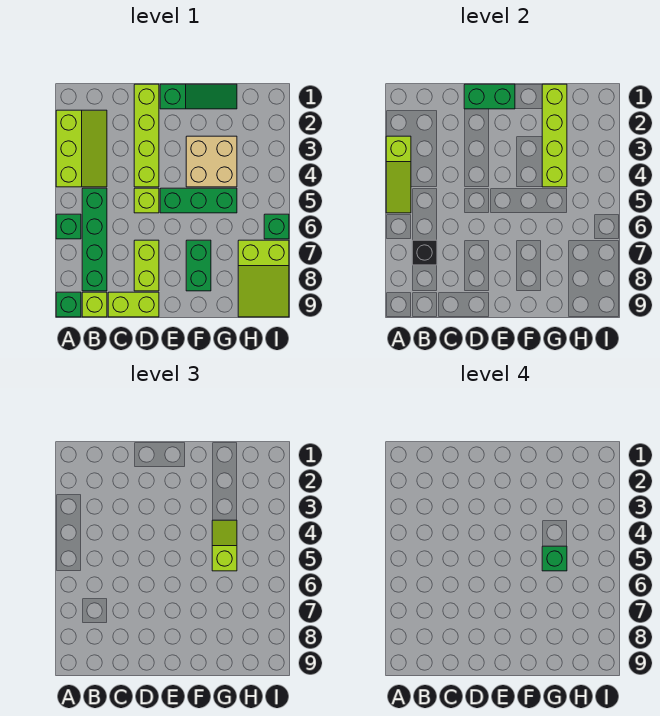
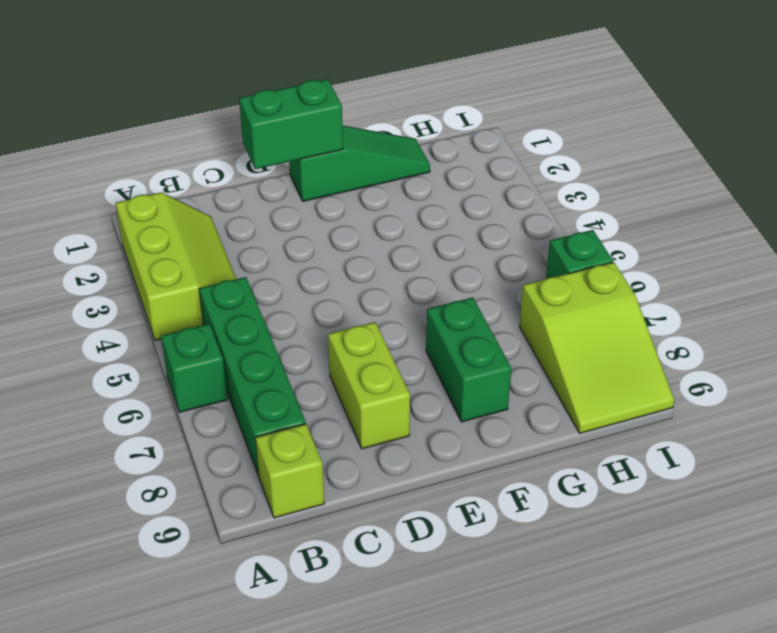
none -> green brick A9 level 1
none -> lime brick C9:D9 level 1
none -> lime brick D1:D4 level 1

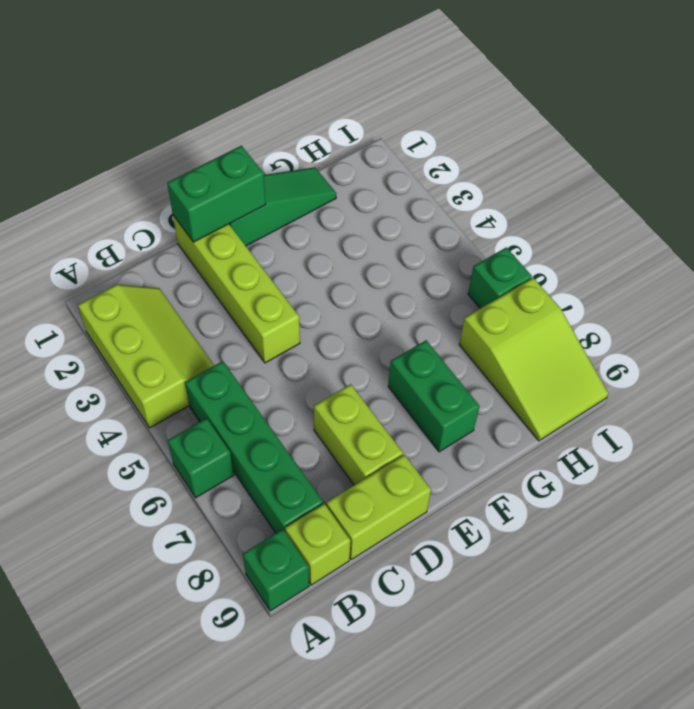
none -> lime brick D5 level 1
none -> green brick E5:G5 level 1
none -> tan brick F3:G4 level 1

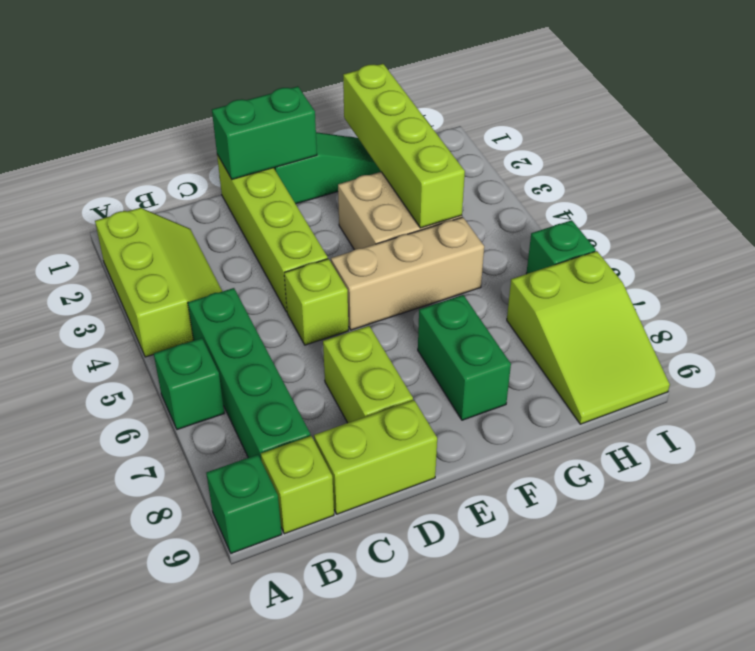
tan brick E5:G5 level 1 -> green brick E5:G5 level 1
none -> lime slope A3:A5 level 2 top 3
none -> black brick B7 level 2
none -> lime slope G4:G5 level 3 top 5

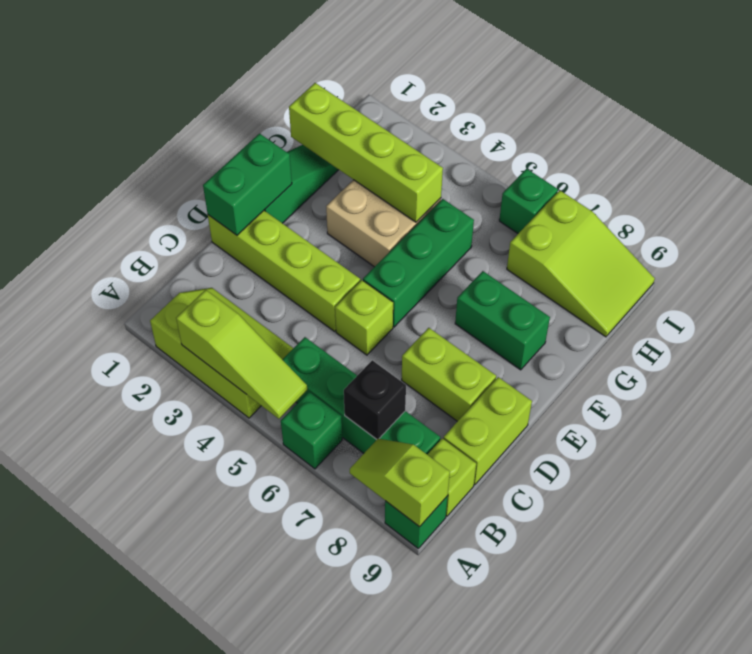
lime slope A8:A9 level 2 top 9 -> lime slope G4:G5 level 3 top 5
none -> green brick G5 level 4

